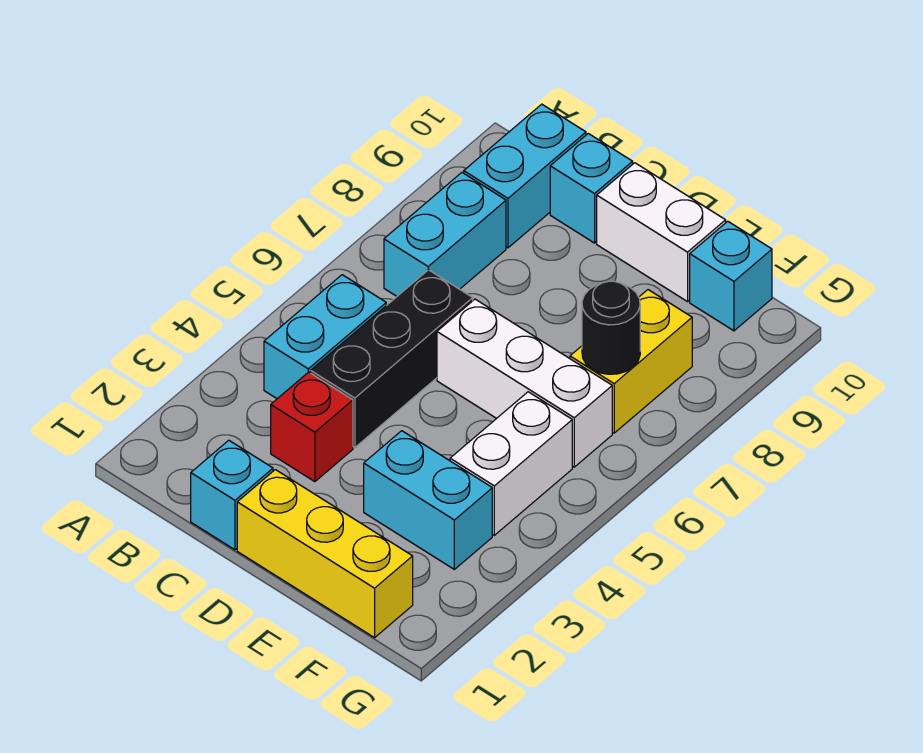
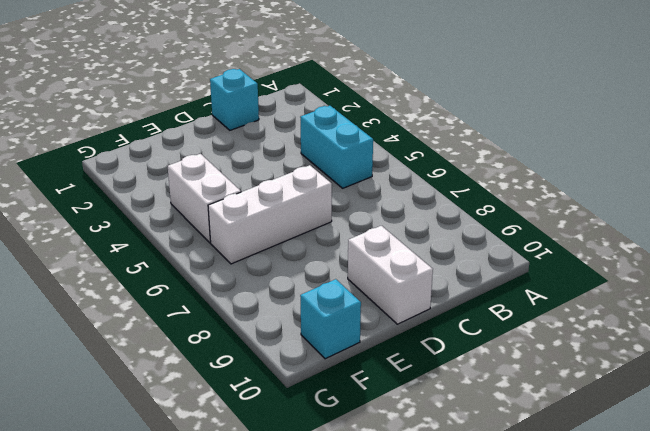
white brick D9:D10 level 1 -> white brick D10:E10 level 1
none -> cyan brick B7:B8 level 1
none -> cyan brick B9:B10 level 1
none -> red brick C3 level 1

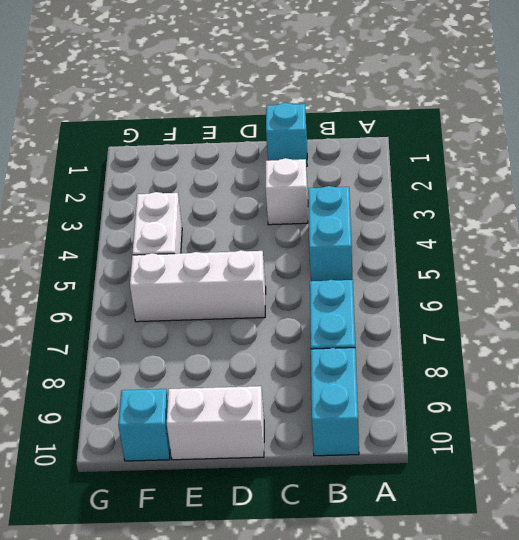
white brick C3 level 1 -> red brick C3 level 1
none -> black brick C4:C6 level 1
none -> cyan brick C10 level 1
none -> yellow brick D1:F1 level 1

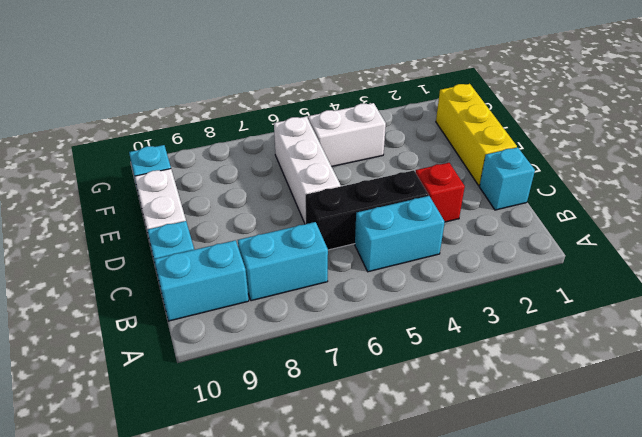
none -> cyan brick E3:F3 level 1
none -> yellow brick F7:F8 level 1
none -> black round brick F7 level 2

